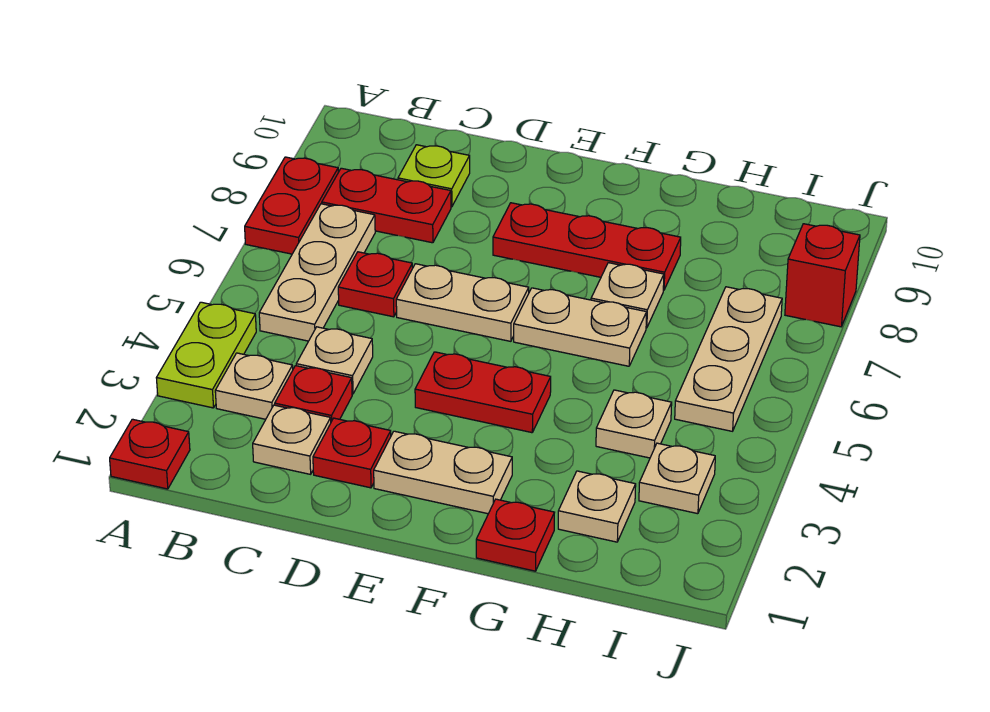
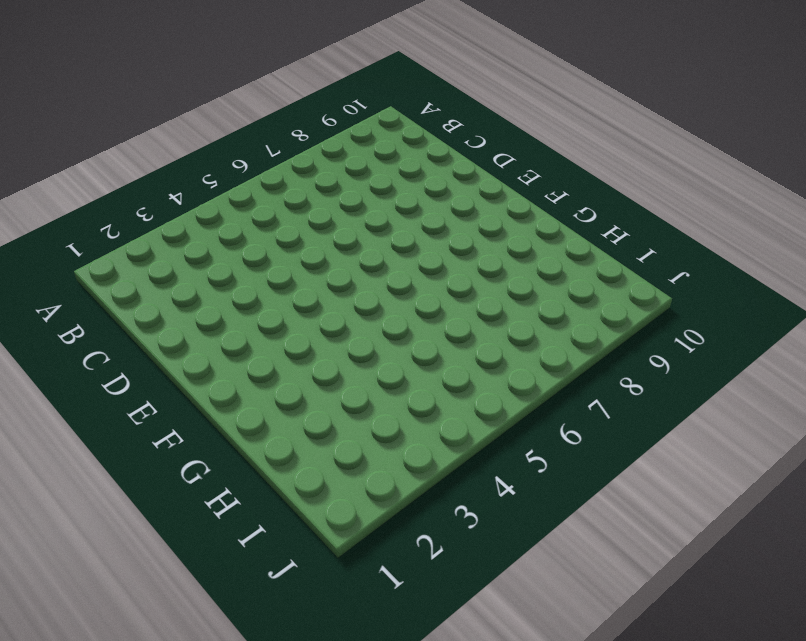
none -> red plate A1 level 1
none -> lime plate A3:A4 level 1
none -> red plate A7:A8 level 1

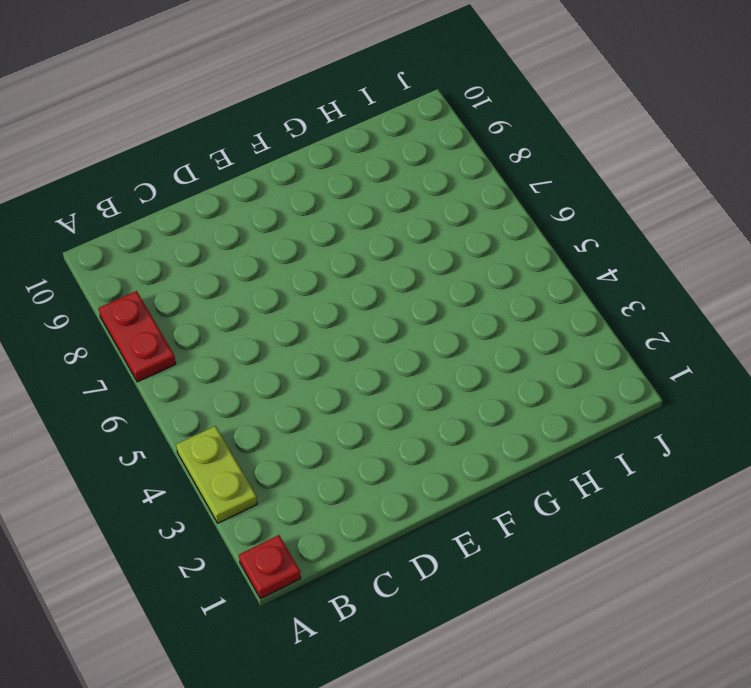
none -> tan plate B3 level 1
none -> tan plate B5:B7 level 1
none -> red plate B8:C8 level 1

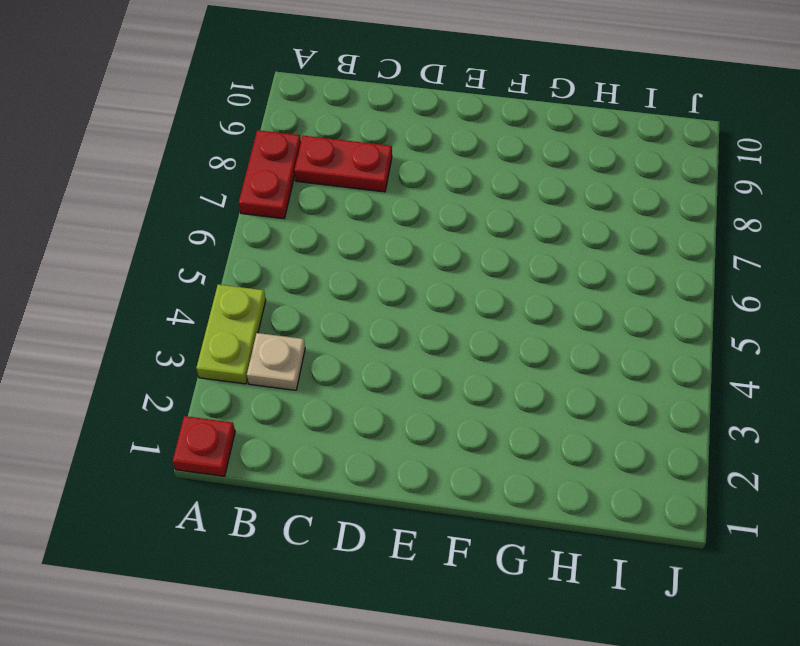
none -> tan plate B5:B7 level 1
none -> tan plate C2 level 1
none -> red plate C3 level 1

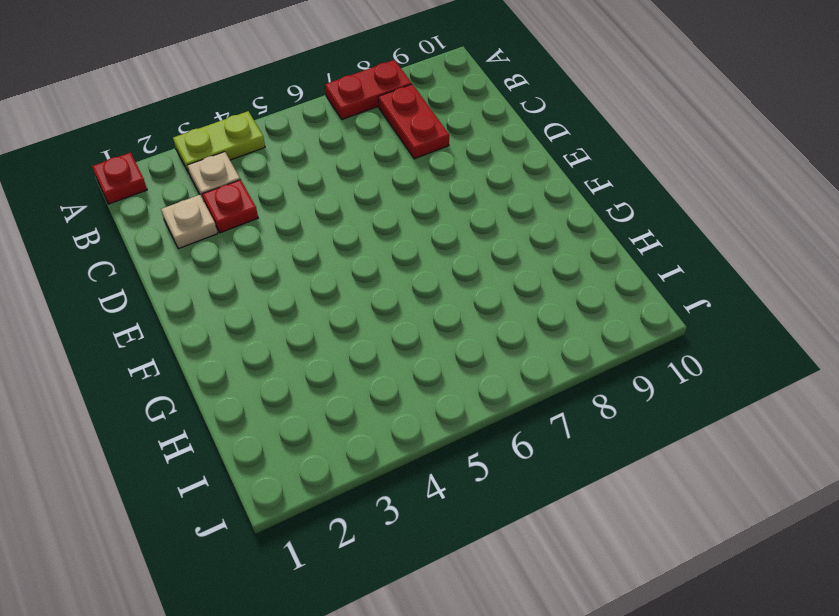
none -> tan plate B5:B7 level 1
none -> tan plate C4 level 1
none -> red plate C6 level 1

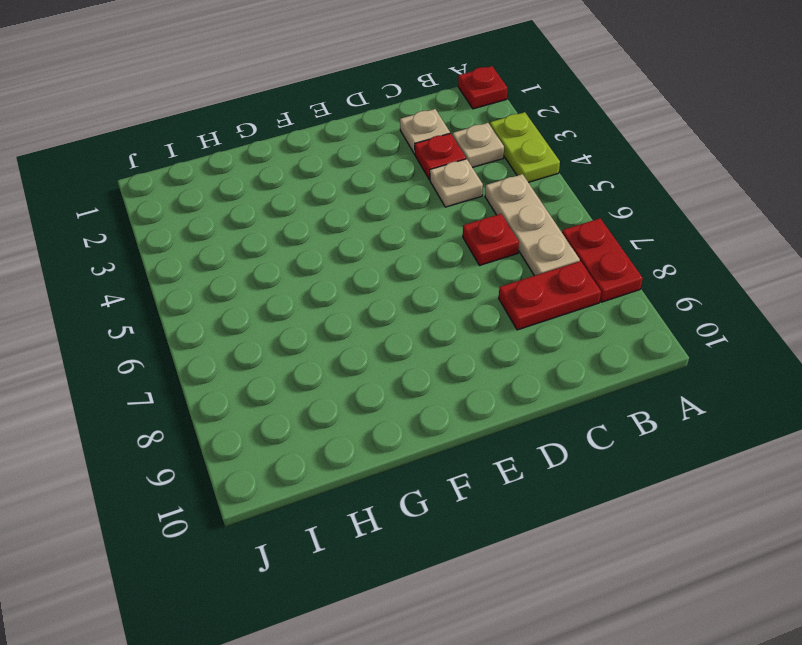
none -> lime plate C9 level 1
none -> red plate D2 level 1
none -> tan plate D6:E6 level 1

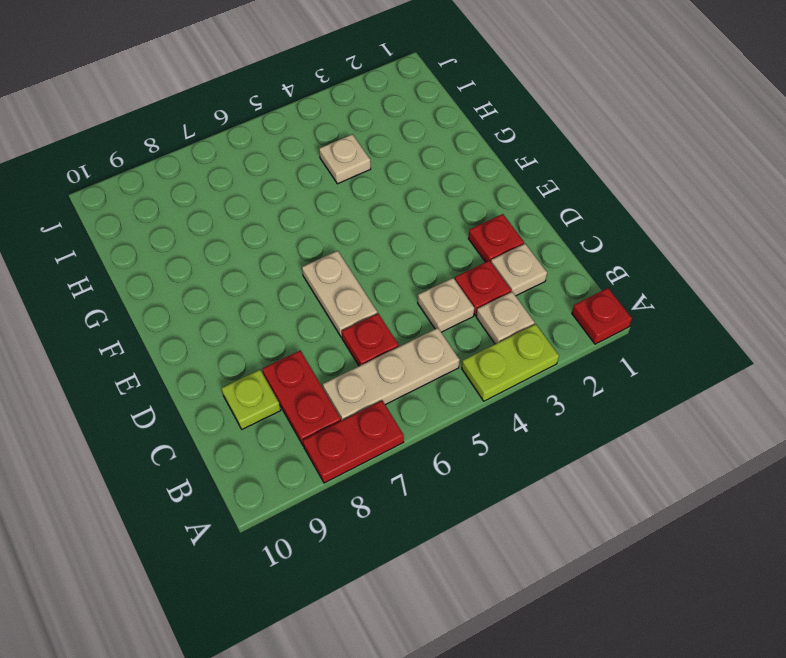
none -> tan plate E2:F2 level 1
none -> red plate E4:F4 level 1
none -> red plate E8:G8 level 1

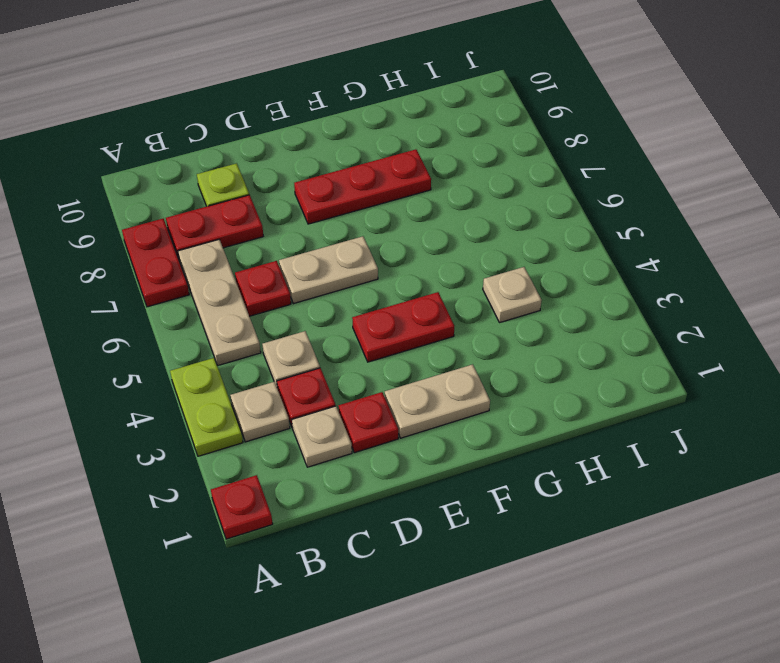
none -> tan plate F6:G6 level 1
none -> red plate G1 level 1
none -> tan plate G7 level 1

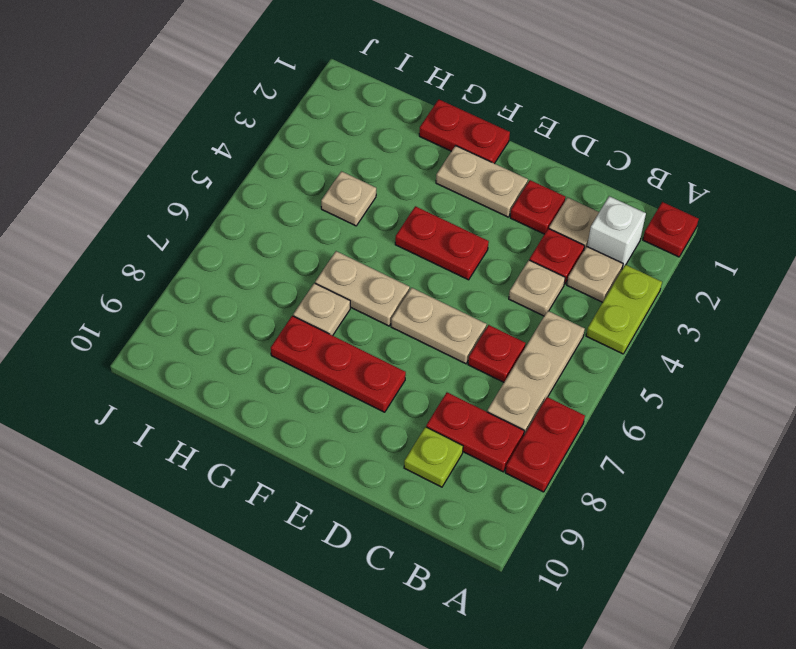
white brick B2 level 1 -> none
red plate F1:G1 level 1 -> red plate G1 level 1
none -> tan plate H2 level 1
none -> tan plate I3 level 1
none -> tan plate I5:I7 level 1

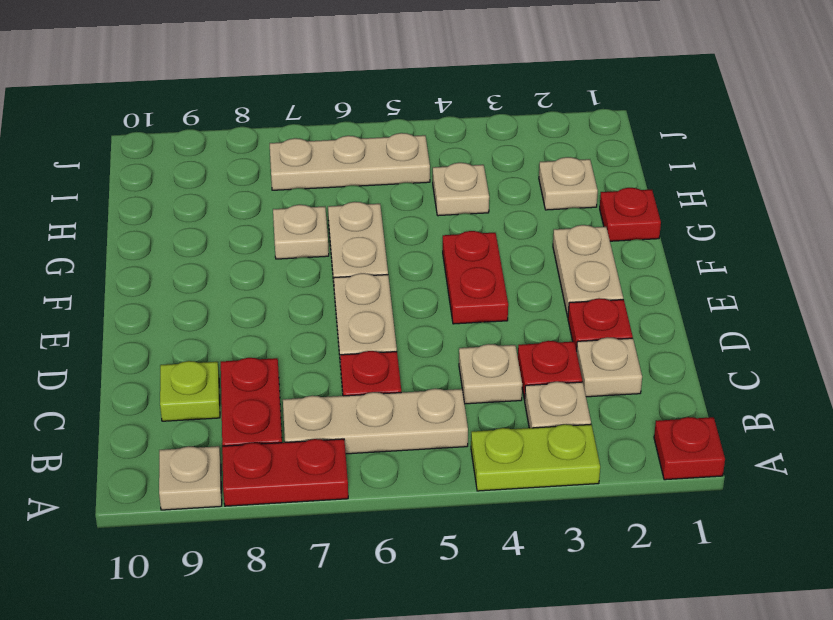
tan plate A9 level 1 -> tan plate I3 level 1
none -> red plate E8:G8 level 1
none -> red brick J8 level 1

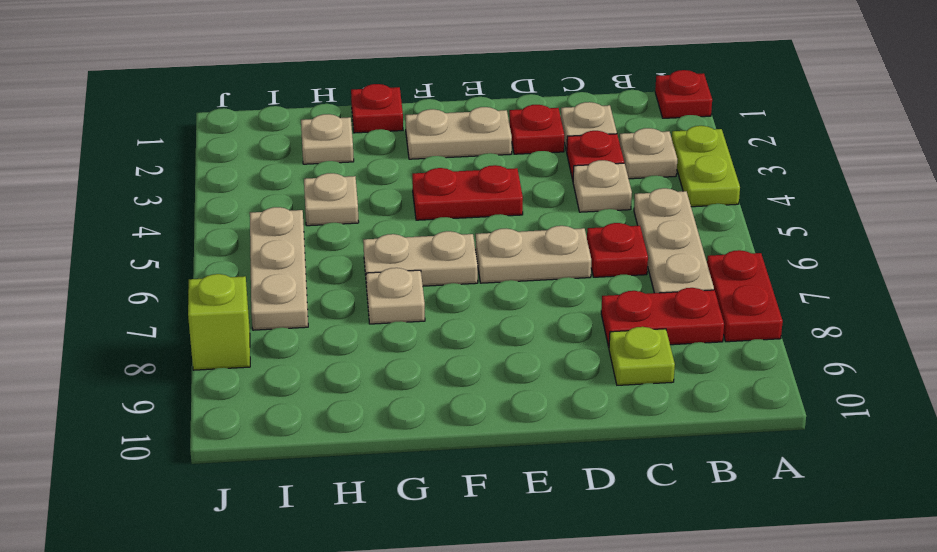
lime brick J8 level 1 -> red brick J8 level 1
none -> red plate E8:G8 level 1
none -> tan plate I3 level 1

